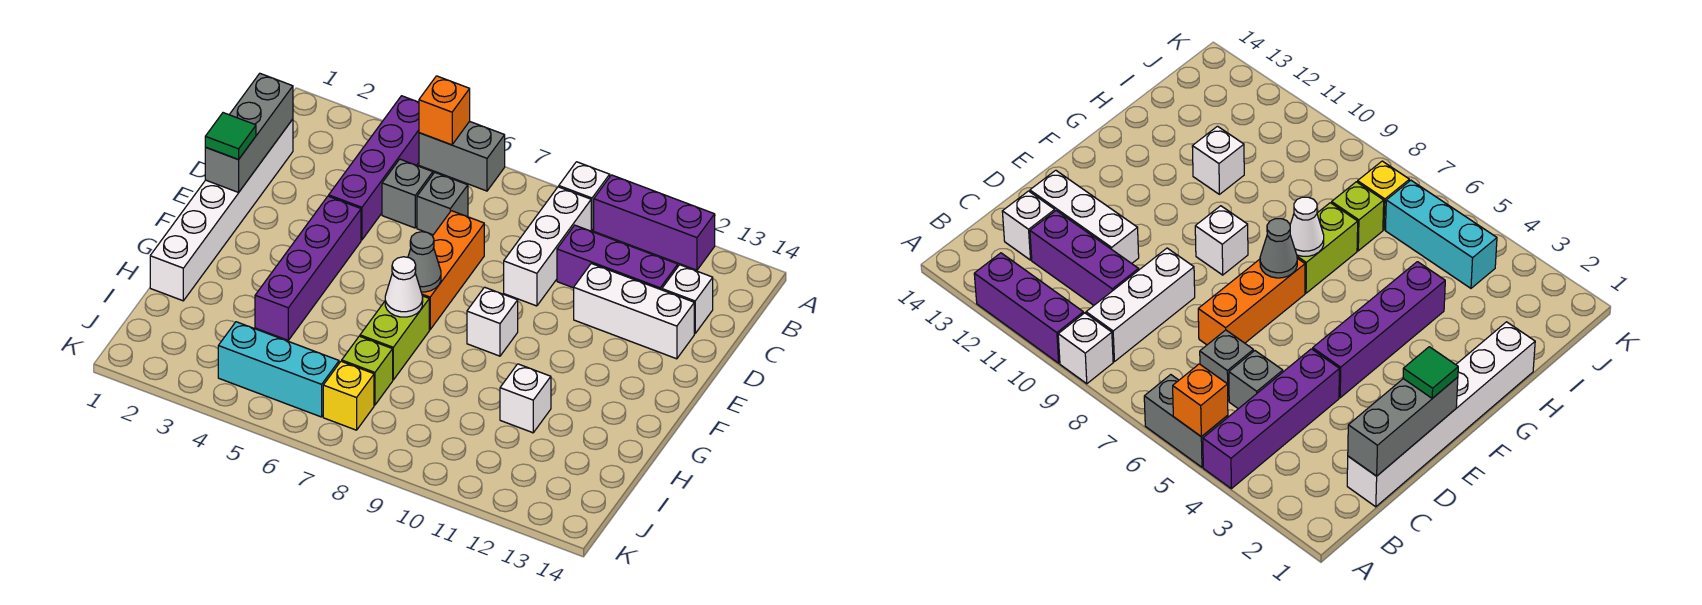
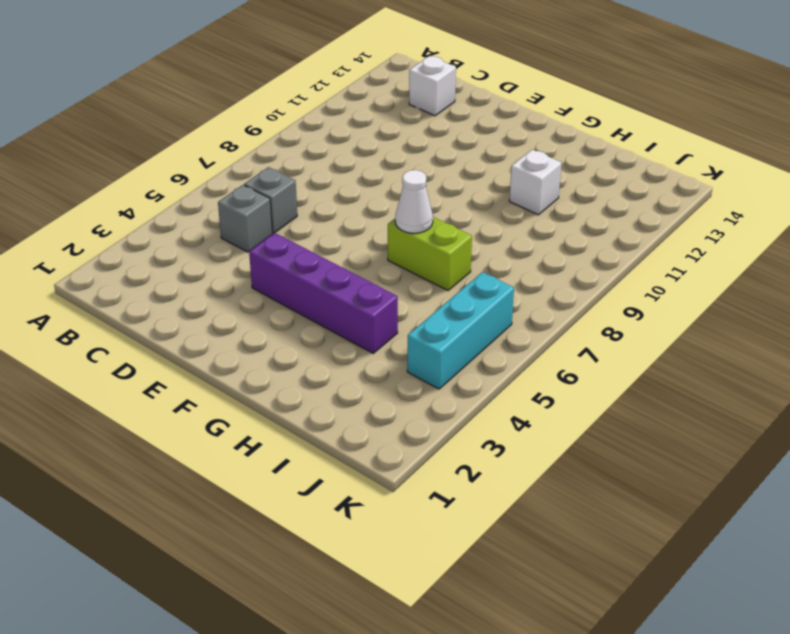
none -> purple brick A4:D4 level 1
none -> grey brick A5:A6 level 1
none -> white brick A9 level 1

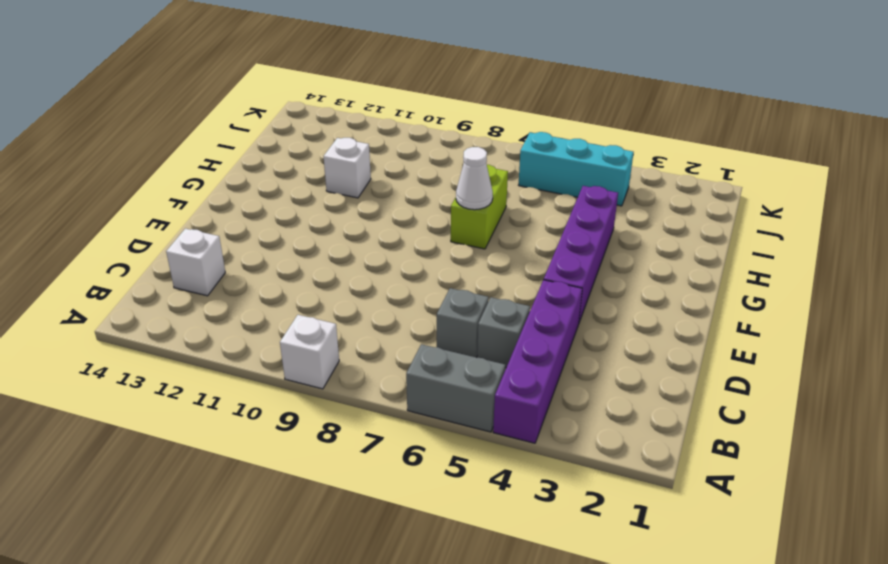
none -> purple brick A10:A12 level 1
none -> white brick B9:D9 level 1
none -> white brick C1:H1 level 1

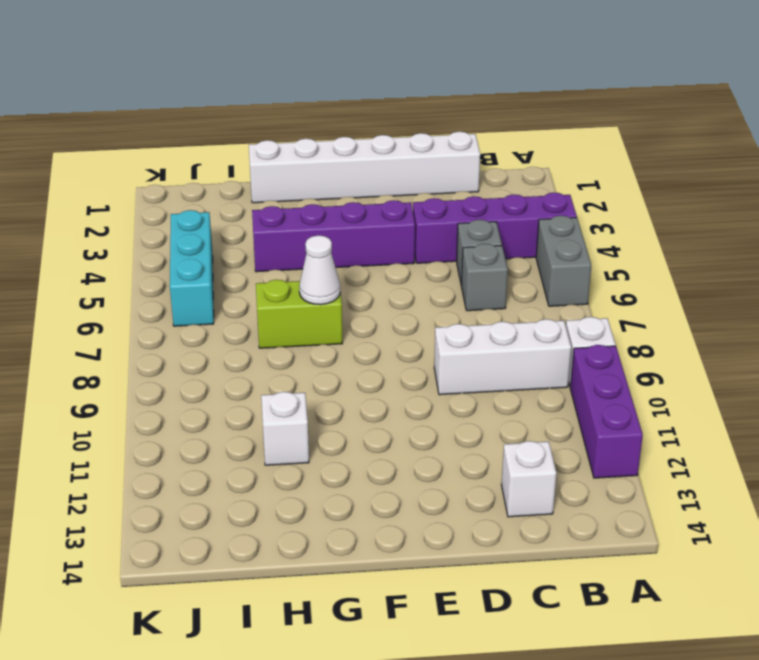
none -> purple brick C10:C12 level 1
none -> orange brick D7:F7 level 1
none -> white brick D11:D13 level 1

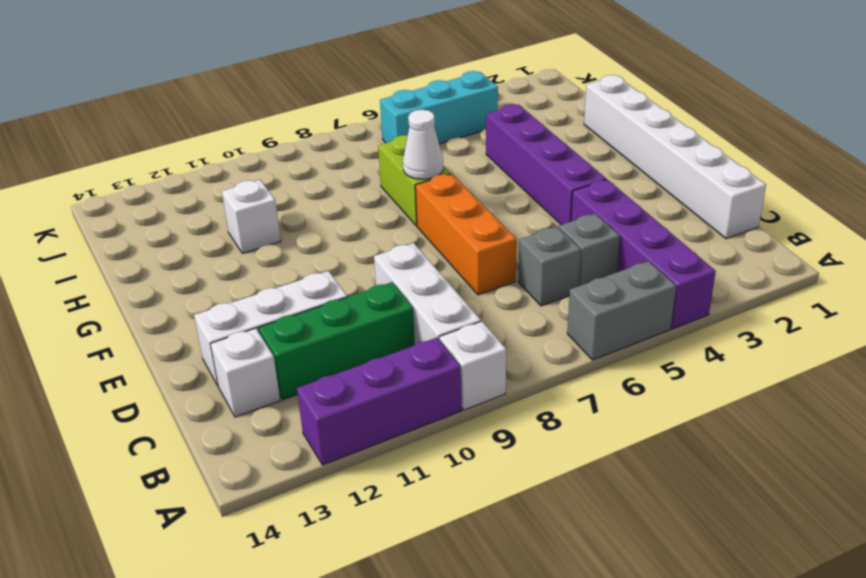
green brick C10:C12 level 1 -> purple brick C10:C12 level 1
none -> white brick F9 level 1
none -> lime brick I7 level 1
none -> yellow brick J7 level 1

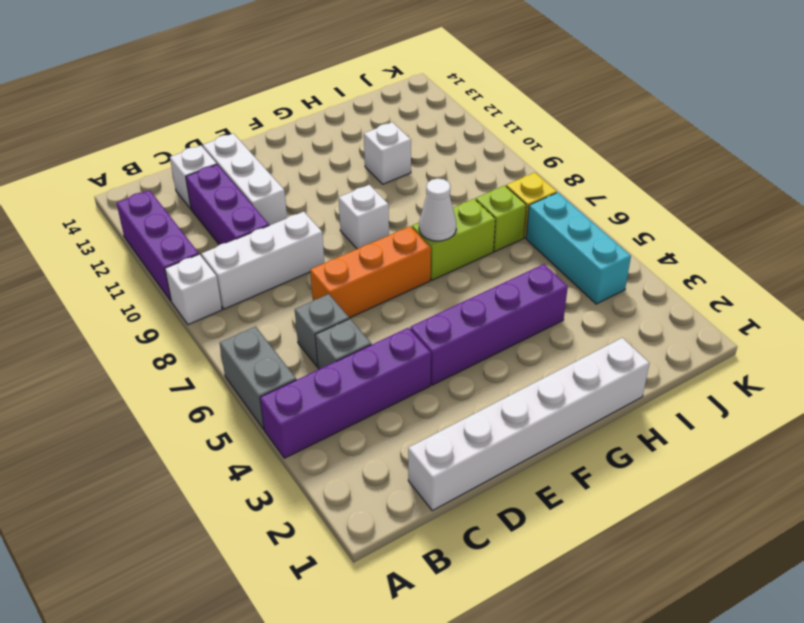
none -> orange brick A5 level 2
none -> grey brick C1:E1 level 2
none -> grey cone F7 level 2

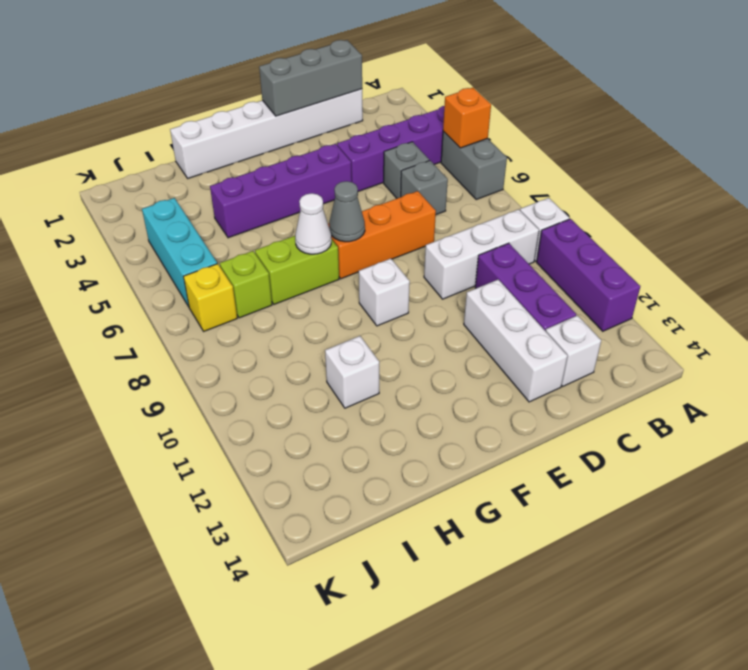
none -> green tile E1 level 3

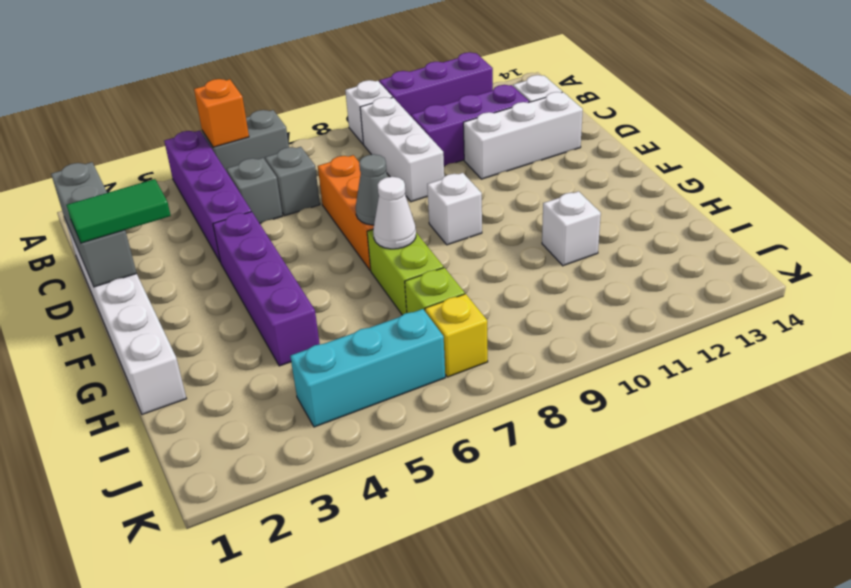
green tile E1:E2 level 3 -> green tile E1 level 3

